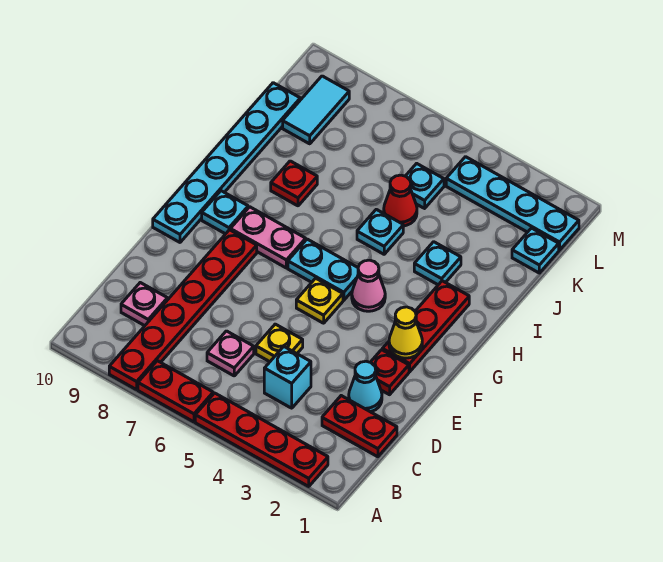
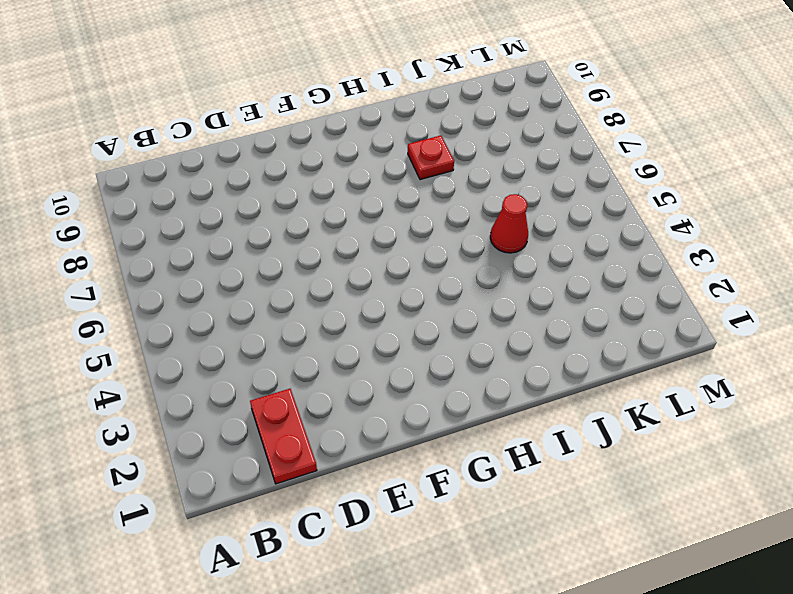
none -> red plate A2:A5 level 1
none -> red plate A6:A7 level 1
none -> red plate A8:F8 level 1

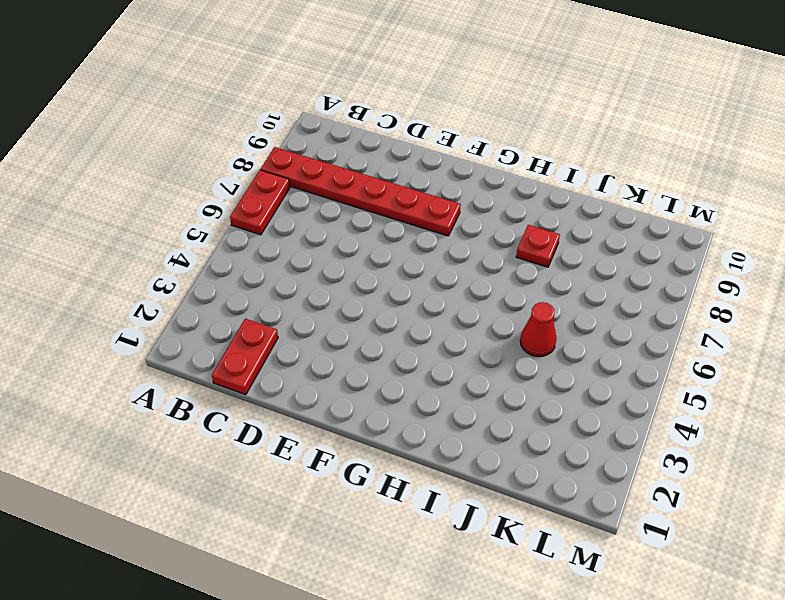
none -> red plate A2:A5 level 1
none -> cyan brick C4 level 1
none -> pink plate C6 level 1

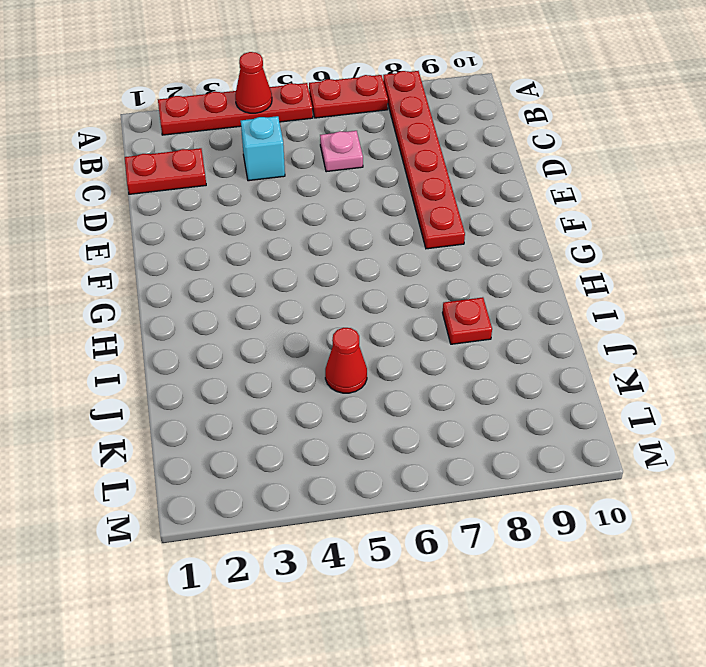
red cone A4 level 2 -> none
none -> pink plate C9 level 1
none -> cyan cone D2 level 1
none -> yellow plate D5 level 1

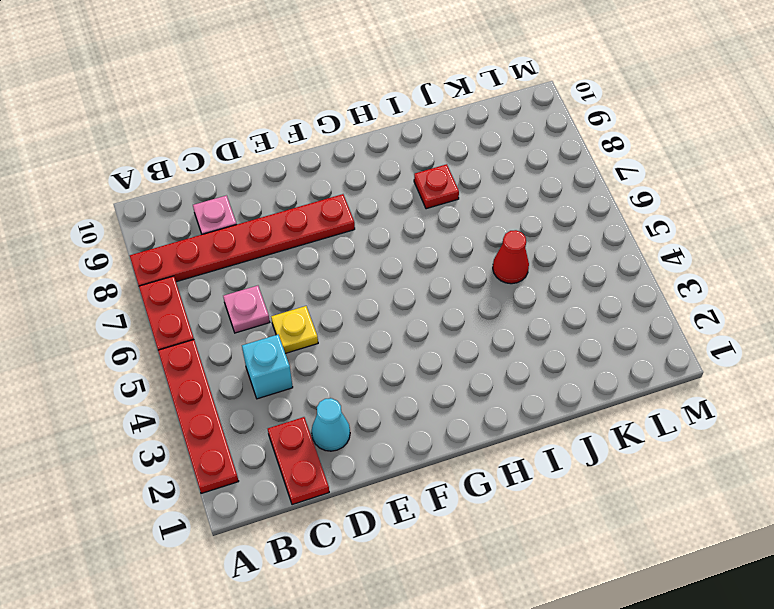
none -> red plate E2 level 1
none -> red plate F2:H2 level 1
none -> yellow plate F5 level 1

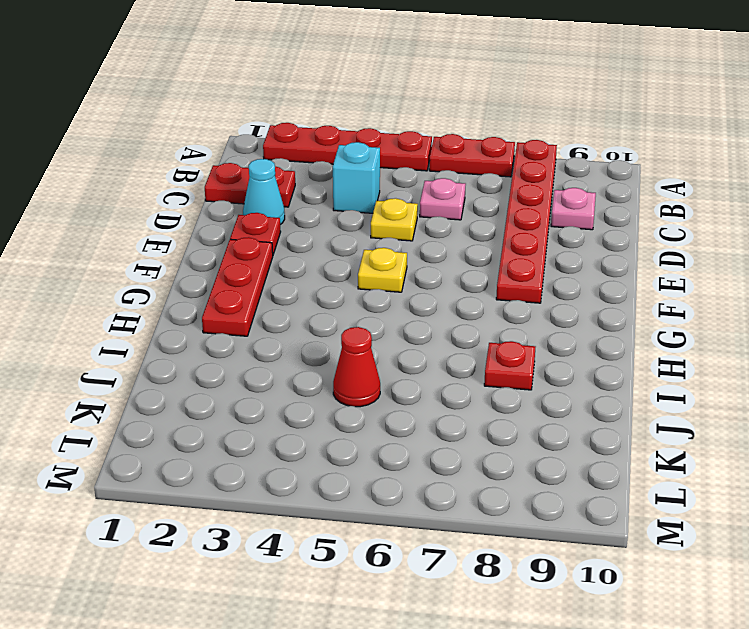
none -> cyan plate F10:K10 level 1
none -> pink cone G4 level 1
none -> cyan plate G5:G6 level 1

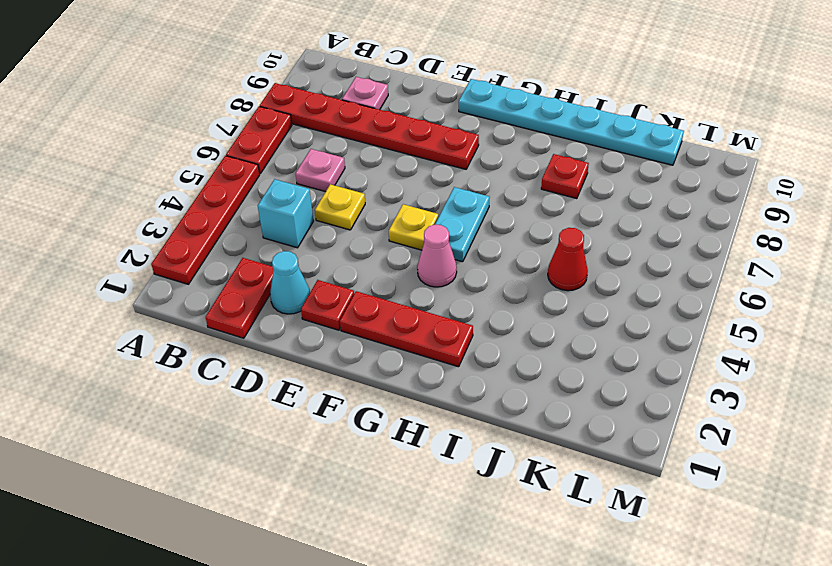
none -> pink plate G7:G8 level 1
none -> cyan plate G9 level 1
none -> cyan plate I3 level 1

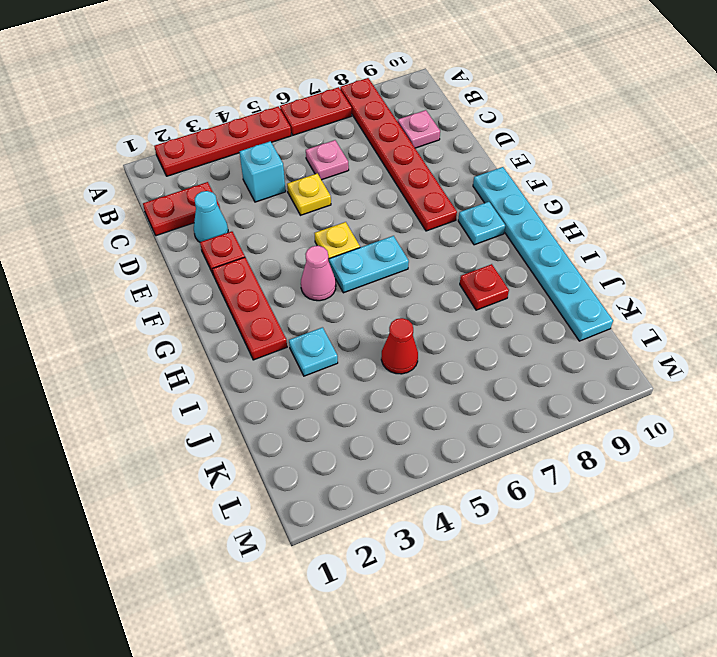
none -> pink plate G7:G8 level 1
none -> cyan plate I5 level 1
none -> cyan plate K1 level 1

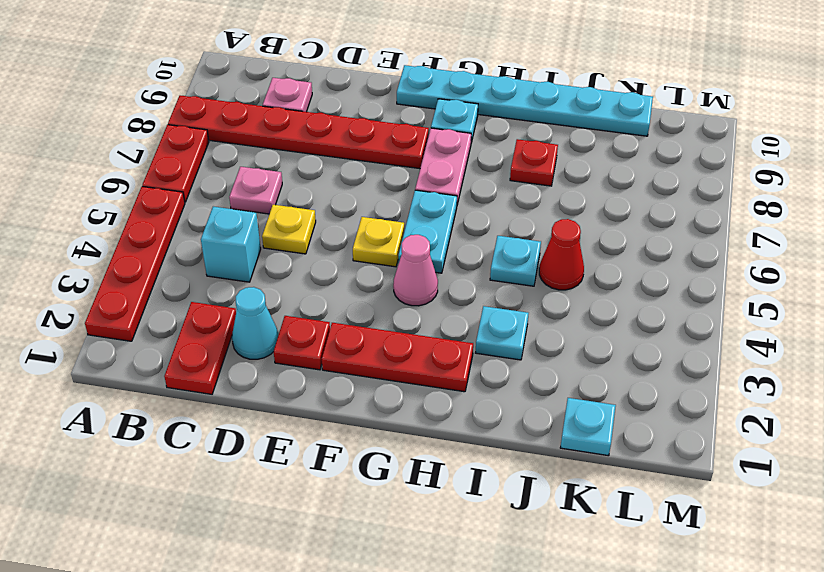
none -> cyan plate K5 level 1
none -> cyan tile K9:L9 level 1
none -> cyan plate L1:L4 level 1

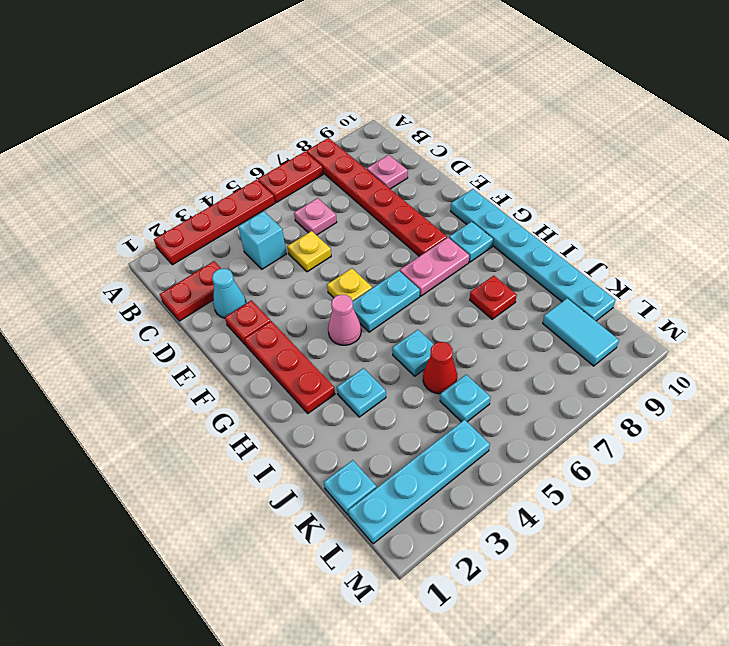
none -> yellow cone F2 level 2

